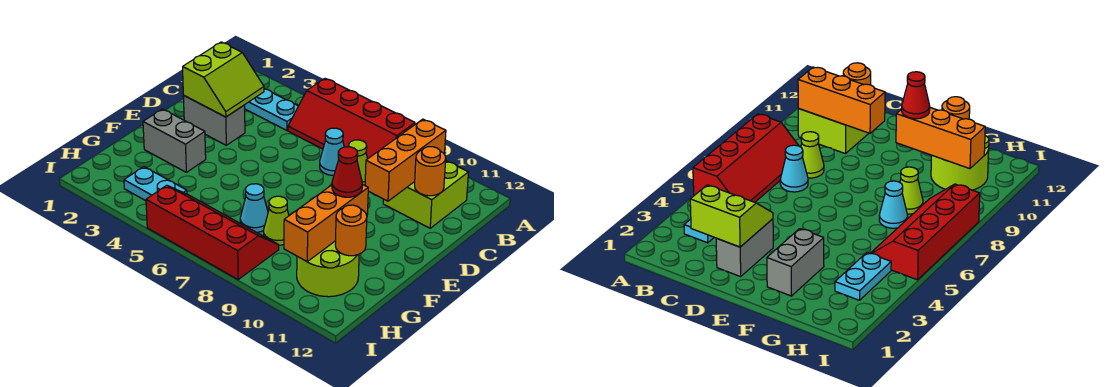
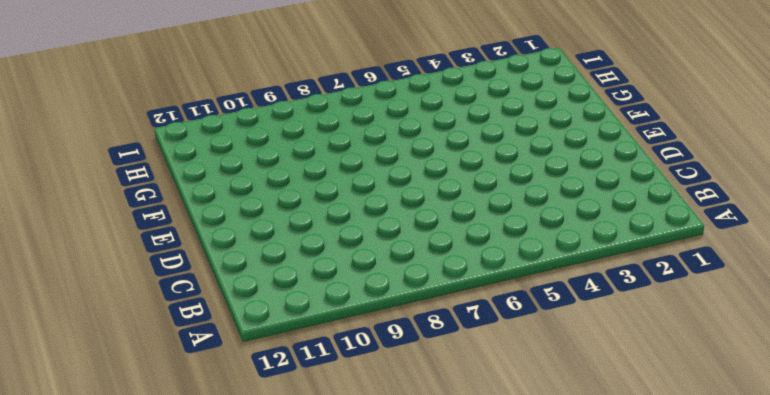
none -> red slope A5:B8 level 1 top A
none -> cyan plate B3:B4 level 1
none -> lime brick B10:C11 level 1

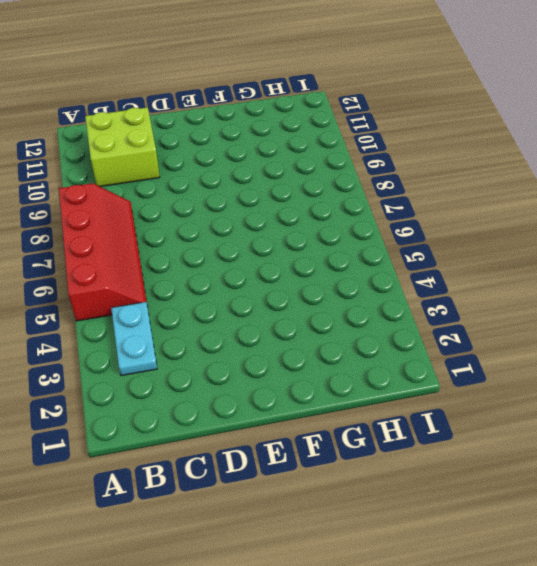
none -> cyan cone C7 level 1
none -> lime cone C8 level 1
none -> grey brick D2:D3 level 1

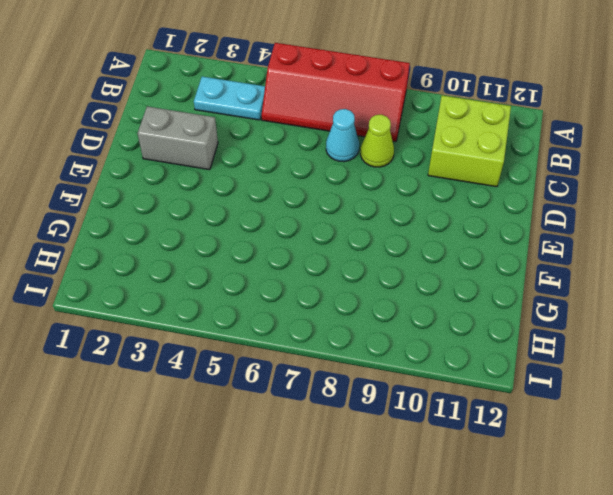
none -> grey brick F2:F3 level 1
none -> cyan cone G7 level 1
none -> lime cone G8 level 1

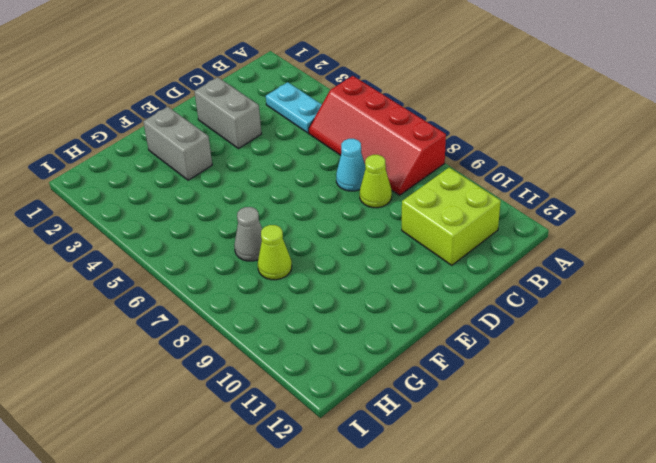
grey cone G7 level 1 -> cyan cone G7 level 1
none -> lime round brick G10:H11 level 1
none -> cyan plate H3:H4 level 1
none -> red slope H5:I8 level 1 top I

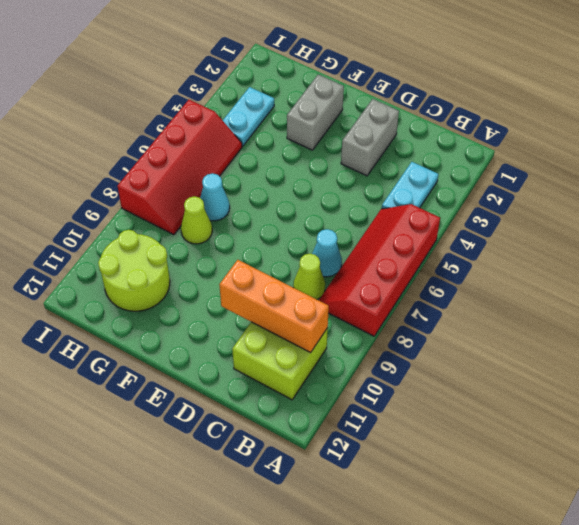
none -> lime slope C2:D3 level 2 top 2
none -> orange round brick C11 level 2
none -> orange brick F10:H10 level 2

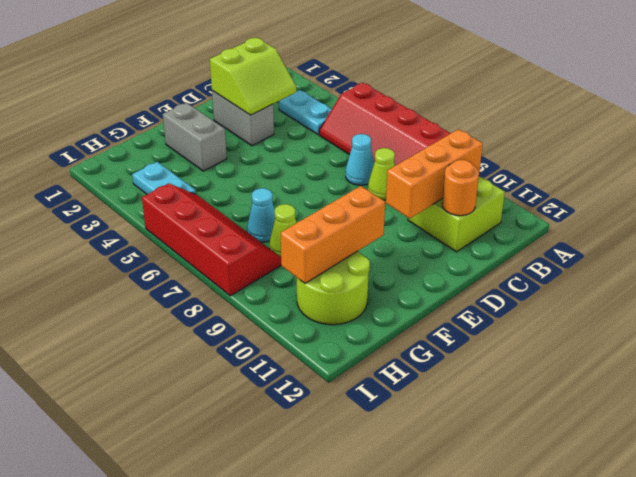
none -> orange round brick G11 level 2
none -> red cone F10 level 3

